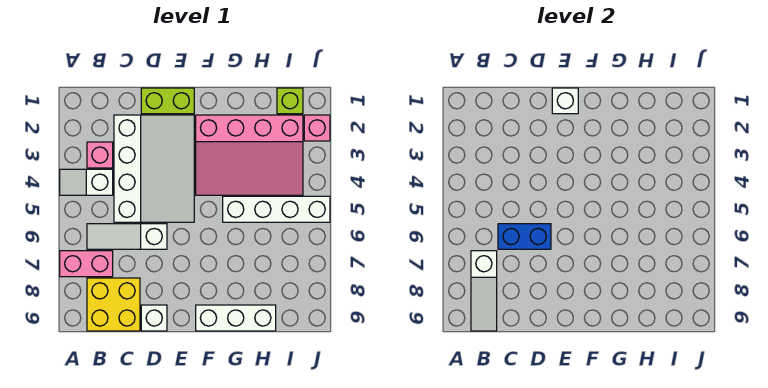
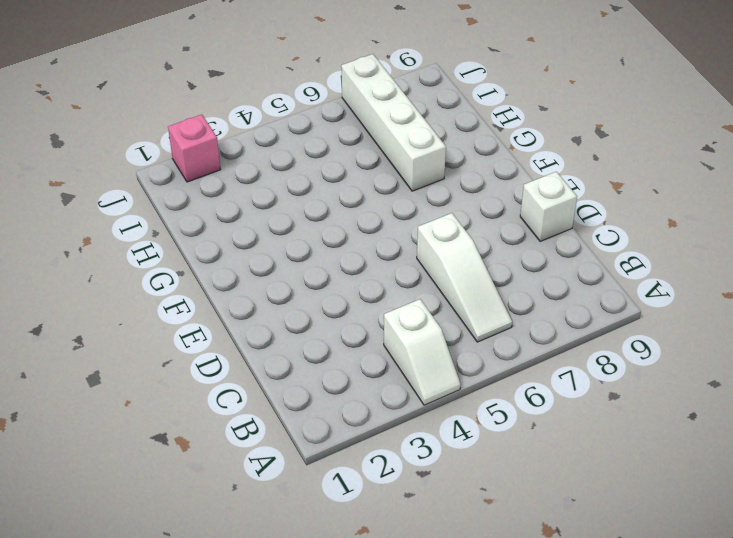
white brick G7:J7 level 1 -> white brick G5:J5 level 1
none -> pink brick A7:B7 level 1
none -> pink brick B3 level 1
none -> yellow brick B8:C9 level 1

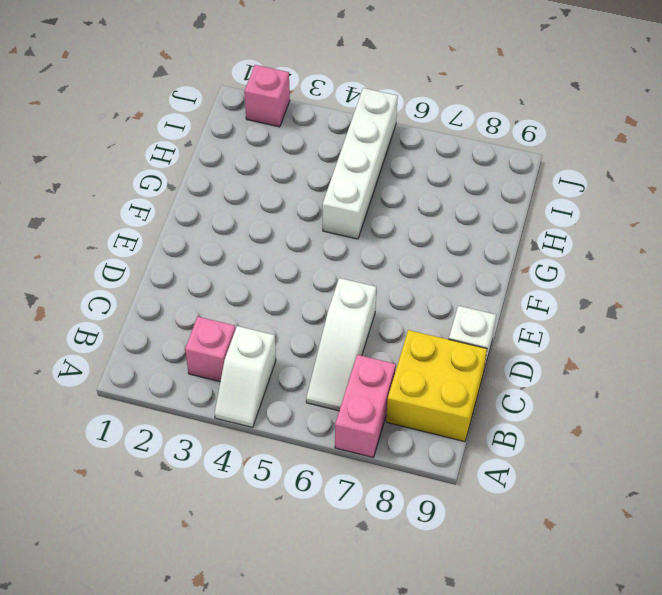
none -> white slope C2:E5 level 1 top C
none -> lime brick D1:E1 level 1
none -> pink slope F2:I4 level 1 top 2

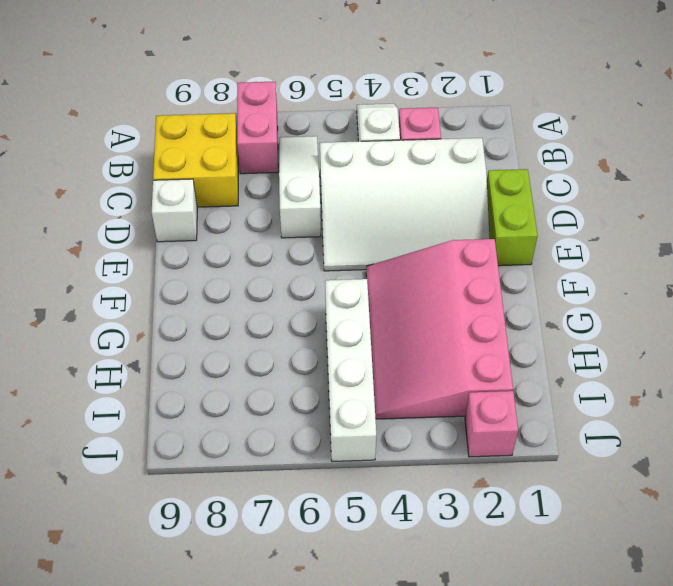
none -> white brick F9:H9 level 1
none -> lime brick I1 level 1
none -> white slope B7:B9 level 2 top 7

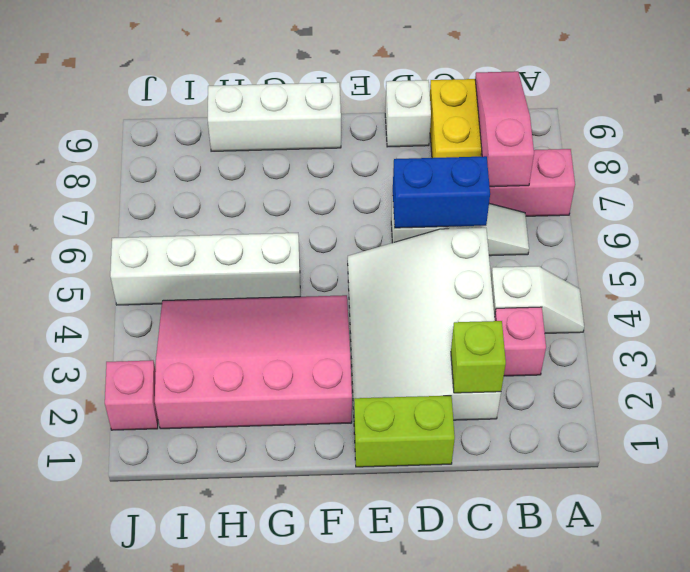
pink slope B7:B9 level 2 top 7 -> white slope B7:B9 level 2 top 7
lime brick C2 level 2 -> lime brick I1 level 1
none -> white brick E1 level 2

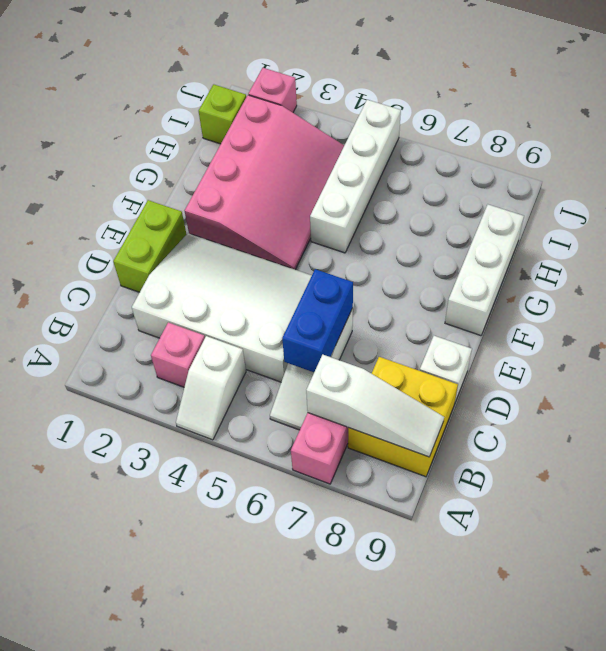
none -> white brick E1 level 2

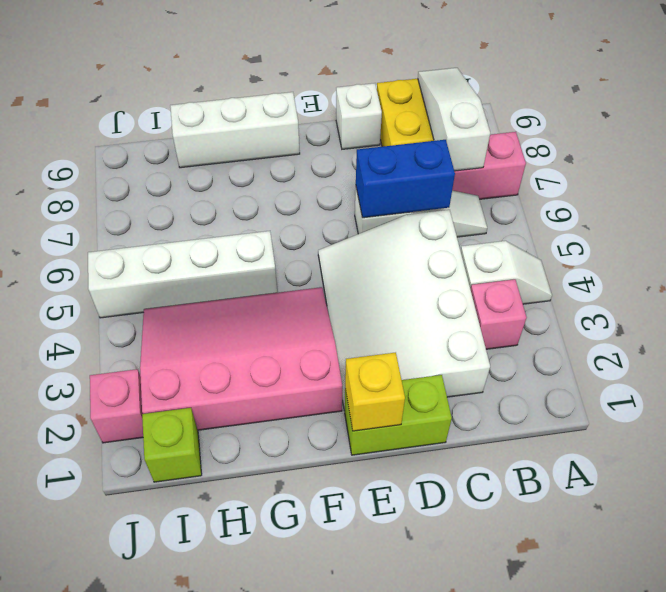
yellow brick E1 level 2 -> white brick E1 level 2

